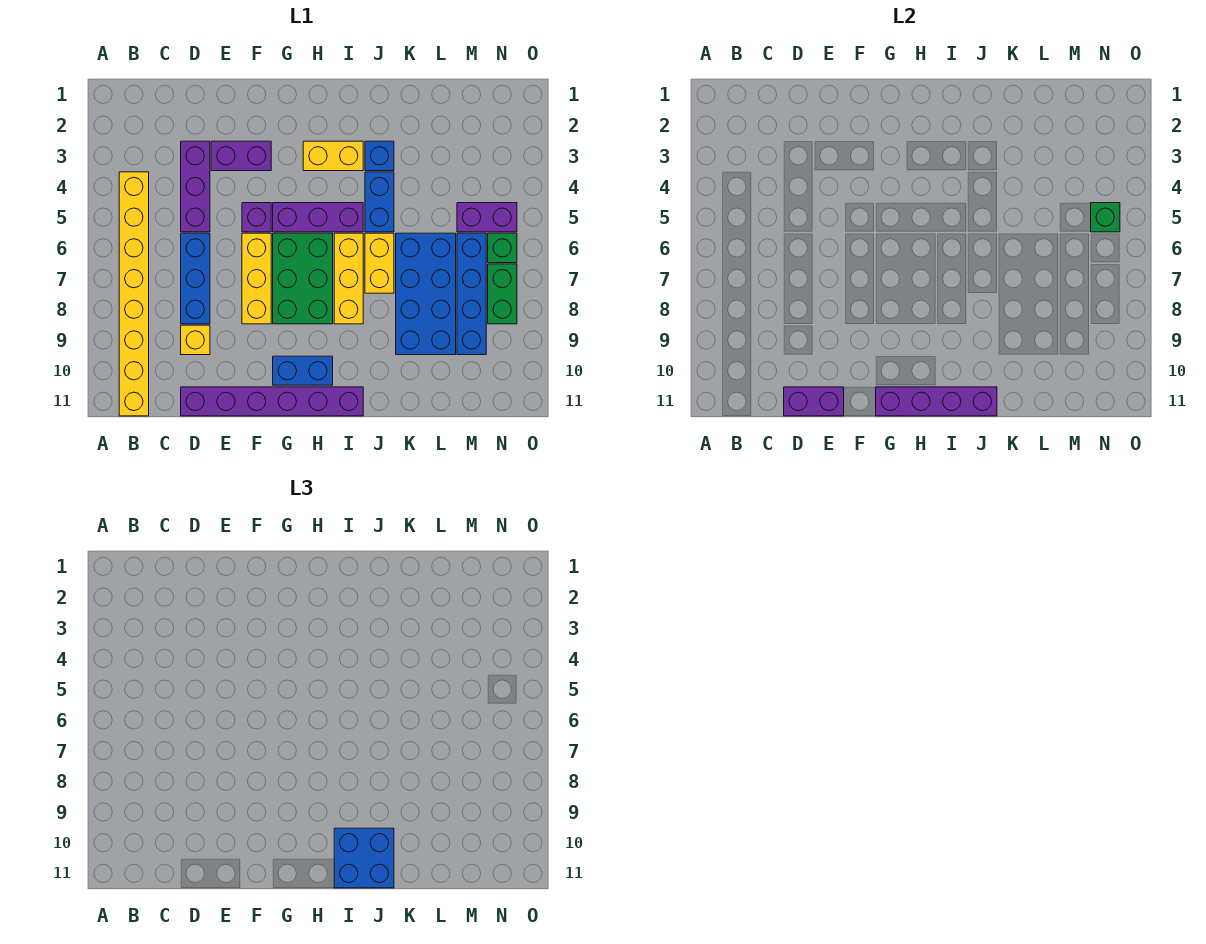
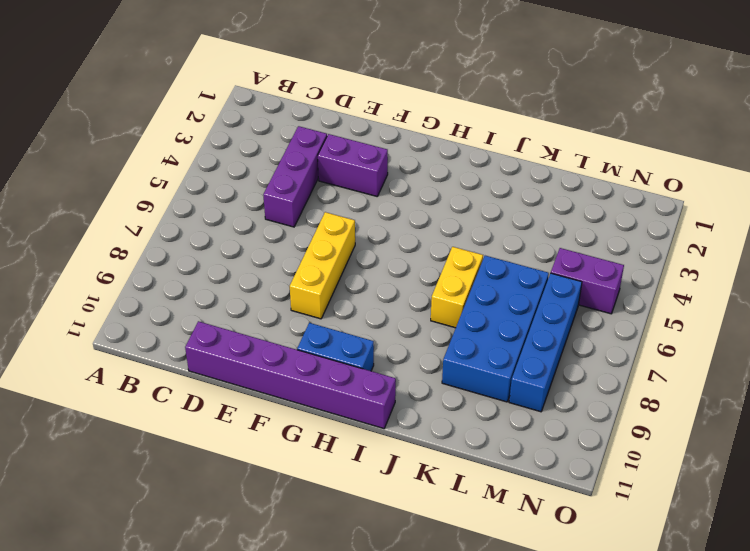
none -> yellow brick B4:B11 level 1
none -> blue brick D6:D8 level 1
none -> yellow brick D9 level 1

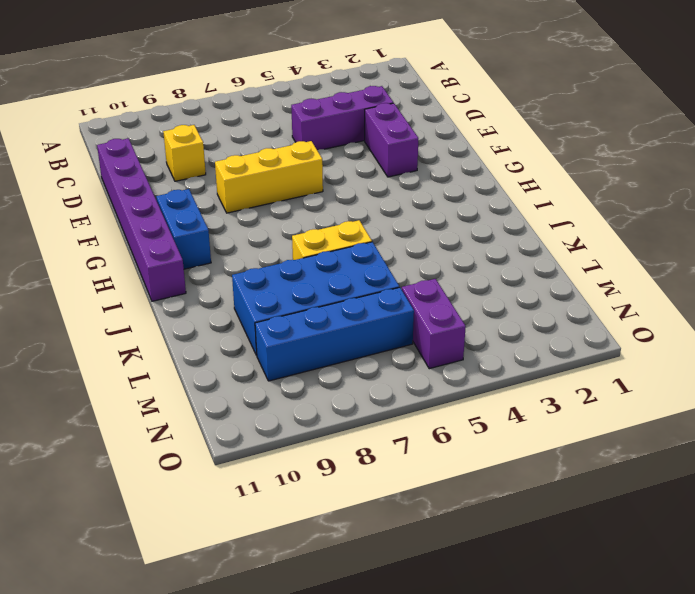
none -> yellow brick B4:B11 level 1
none -> blue brick D6:D8 level 1
none -> purple brick F5 level 1

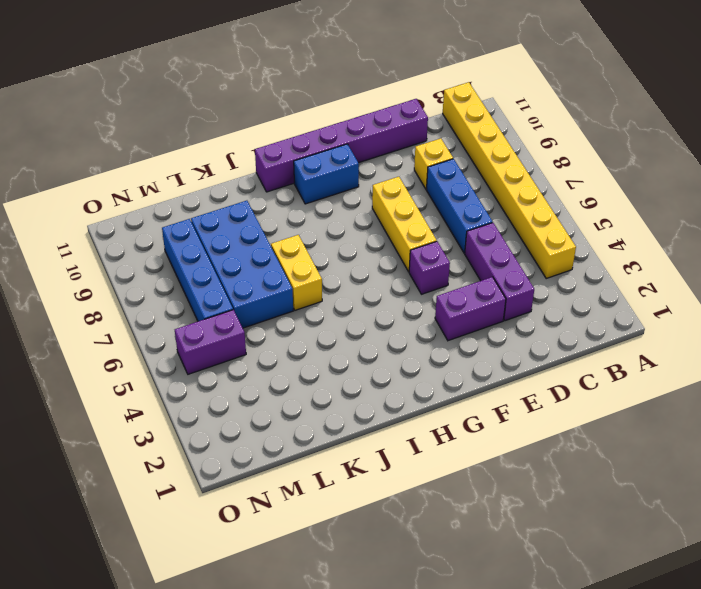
none -> purple brick G5:I5 level 1
none -> green brick G6:H8 level 1
none -> yellow brick H3:I3 level 1

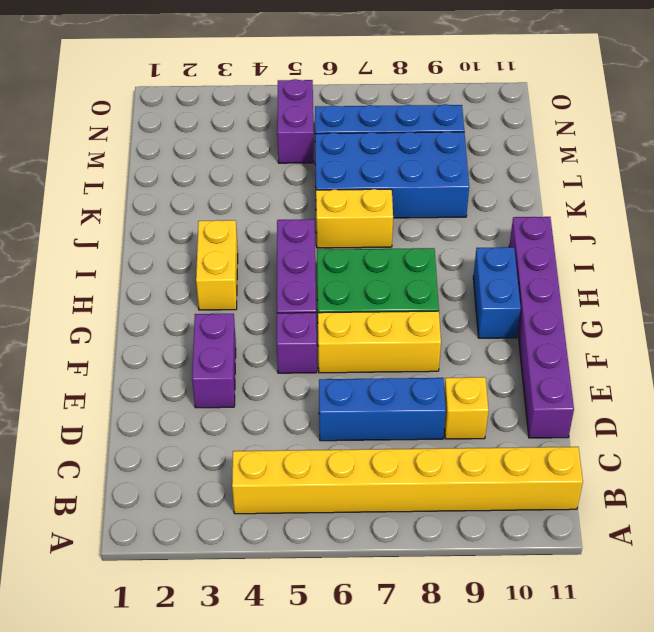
none -> purple brick D3:D5 level 1
none -> yellow brick I6:I8 level 1
none -> blue brick J3 level 1

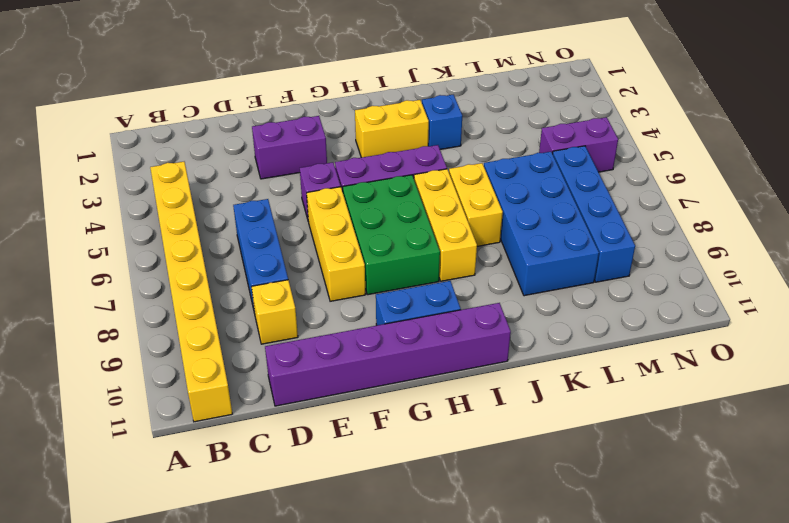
none -> purple brick D3:D5 level 1
none -> blue brick J4:J5 level 1
none -> green brick N6 level 1

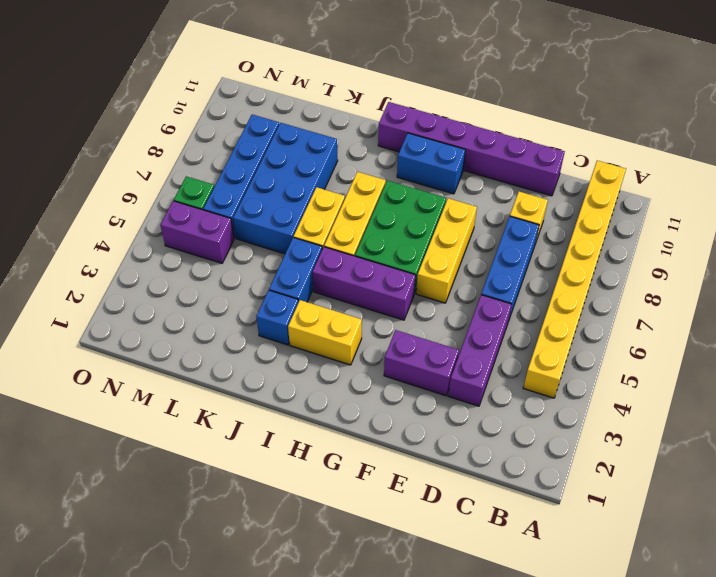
none -> purple brick F5 level 1
none -> green brick N7:N8 level 1
none -> purple brick D11:E11 level 2

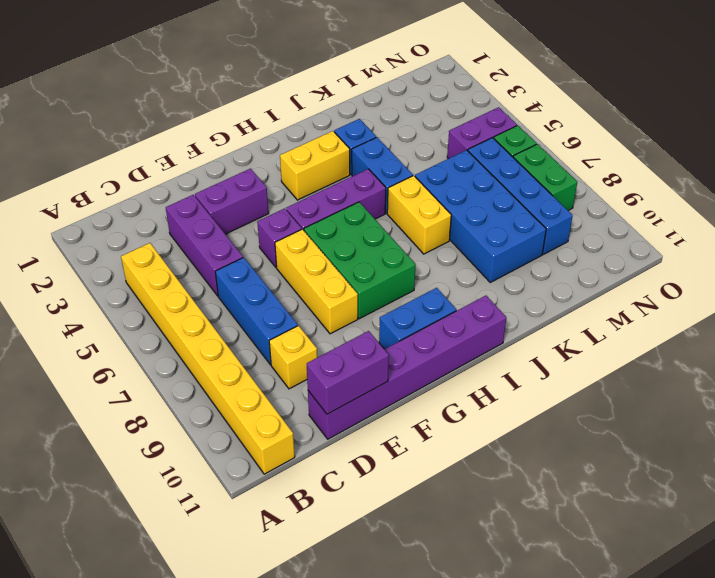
none -> yellow brick I6:I8 level 1
none -> purple brick G11:J11 level 2
none -> green brick N5 level 2

